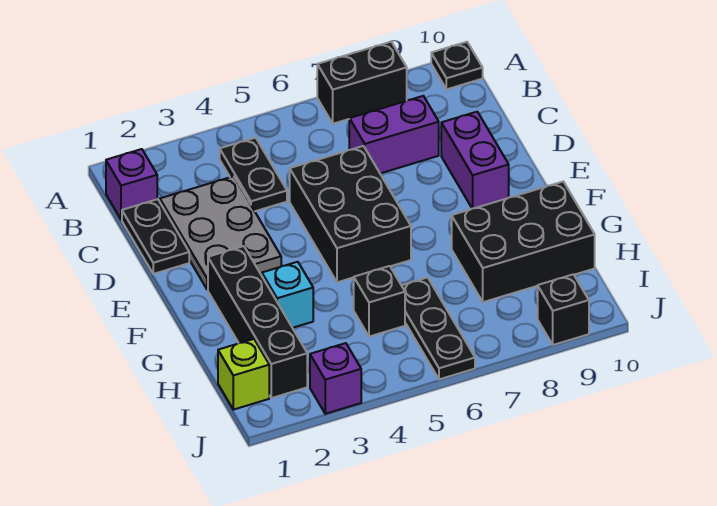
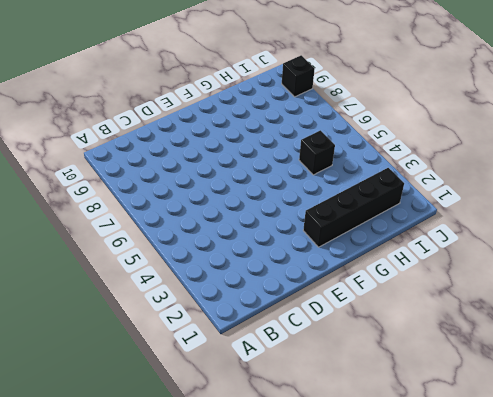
none -> black brick A7:A8 level 1
none -> black plate A10 level 1
none -> purple brick B1 level 1

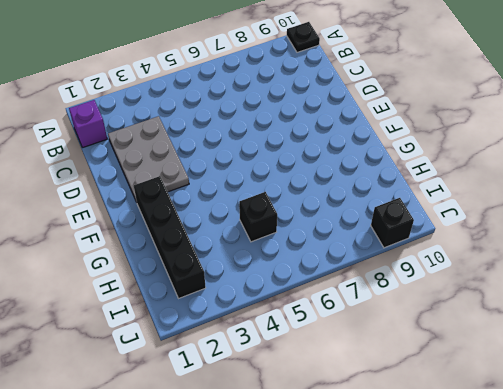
none -> black brick A7:A8 level 1
none -> black plate B4:C4 level 1
none -> black plate C1:D1 level 1

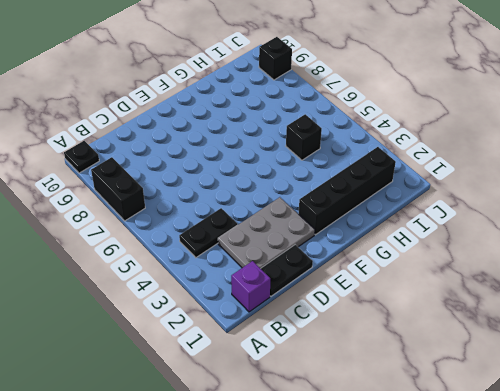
none -> purple brick C7:C8 level 1
none -> black brick D5:F6 level 1
none -> purple brick D9:E9 level 1

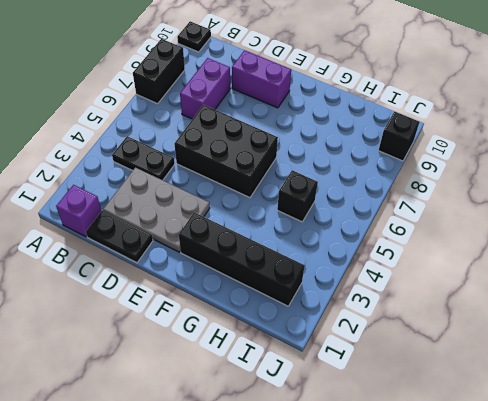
none -> cyan brick G3 level 1
none -> black brick G8:H10 level 1
none -> black plate H6:J6 level 1

